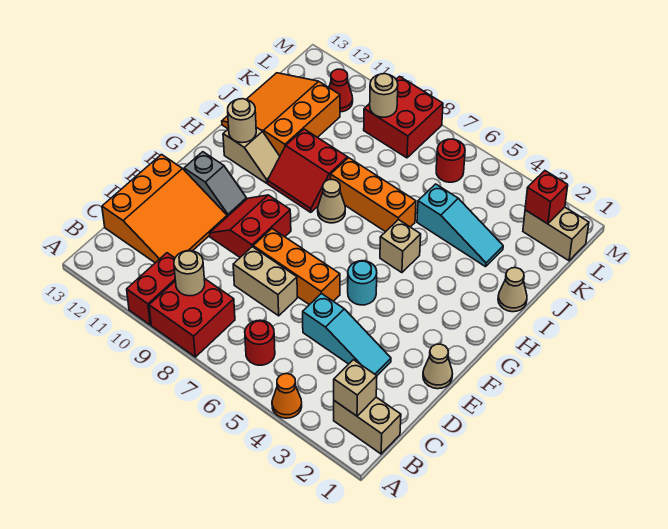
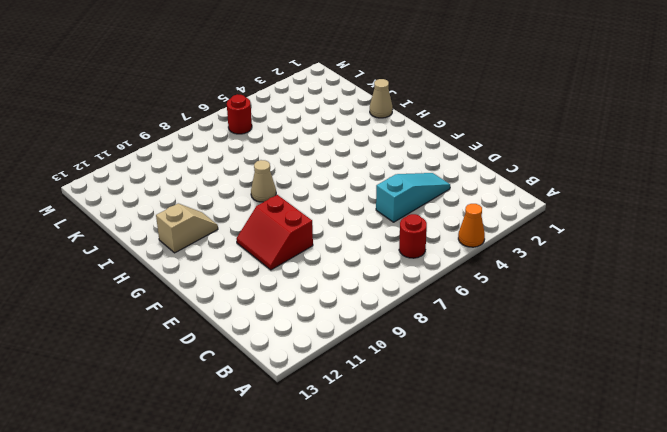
none -> red brick A8:B9 level 1
none -> red brick A10:B10 level 1
none -> tan brick B1:B2 level 1
none -> orange slope C11:E13 level 1 top 13

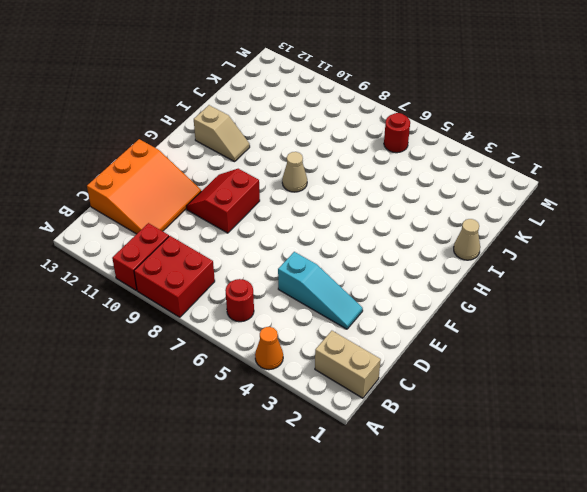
none -> tan brick D7:D8 level 1
none -> tan cone E1 level 1
none -> orange brick E6:E8 level 1
none -> cyan round brick F5 level 1

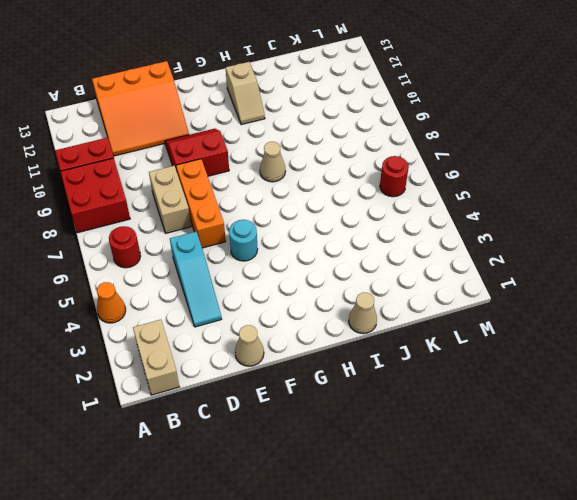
none -> grey slope F11:F12 level 1 top 12
none -> tan brick H5 level 1
none -> red slope H9:I10 level 1 top I
none -> orange brick I6:I8 level 1

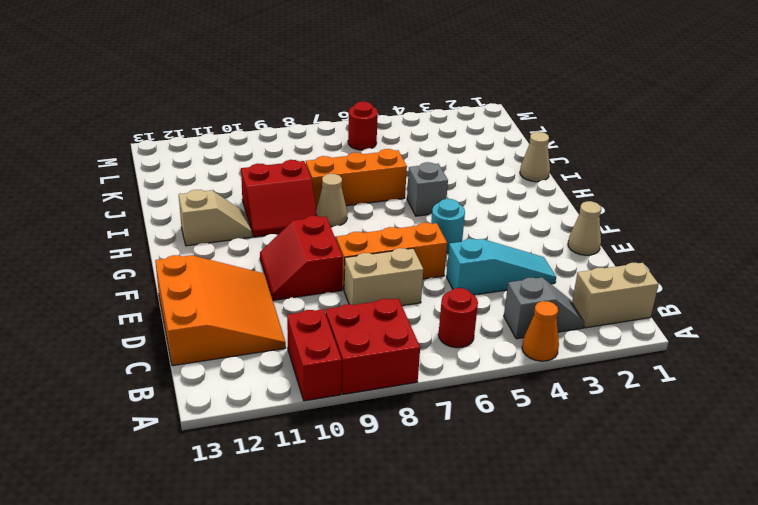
grey slope B3:B4 level 1 top 4 -> grey slope F11:F12 level 1 top 12
grey brick H5 level 1 -> tan brick H5 level 1
none -> orange slope I11:K13 level 1 top 11
none -> cyan slope J3:J5 level 1 top 5
none -> tan brick L1:L2 level 1
none -> red brick L8:M9 level 1

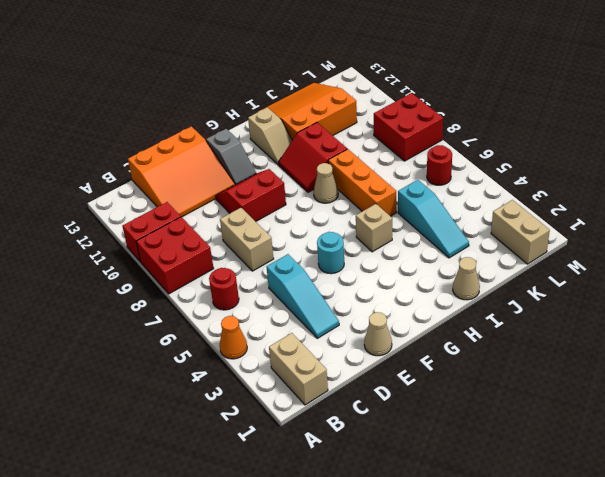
none -> orange brick E6:E8 level 1
none -> red cone L11 level 1
none -> tan brick B2 level 2
none -> tan round brick B9 level 2

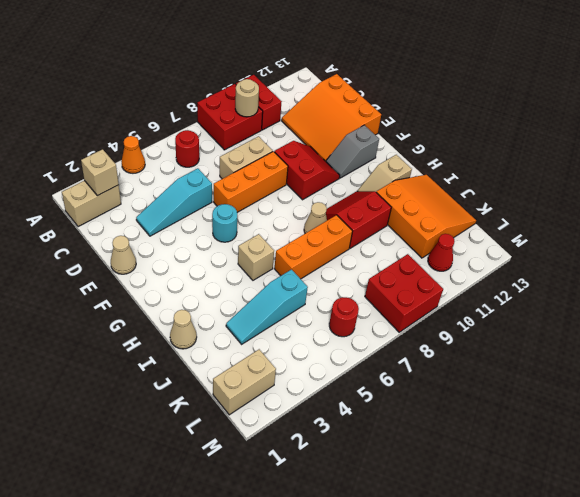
none -> tan round brick H12 level 2
none -> red brick L2 level 2
none -> tan round brick L9 level 2

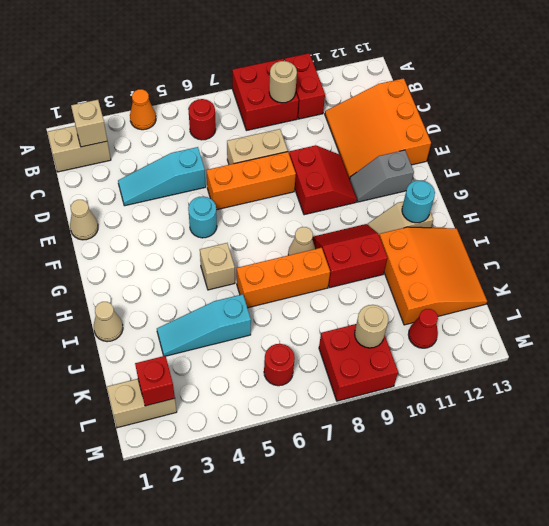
cyan round brick H12 level 2 -> tan round brick H12 level 2

